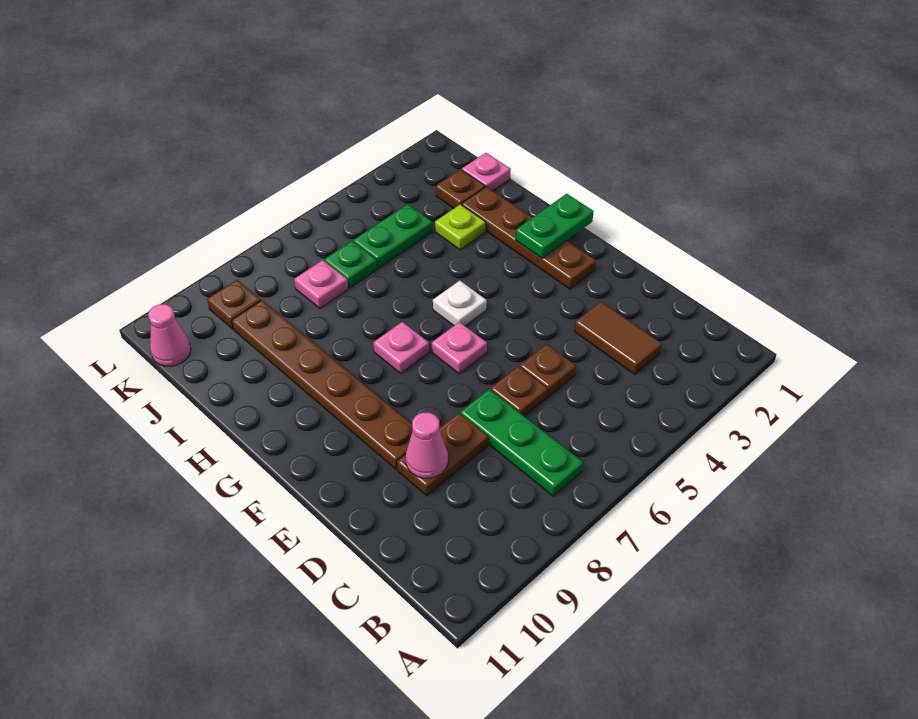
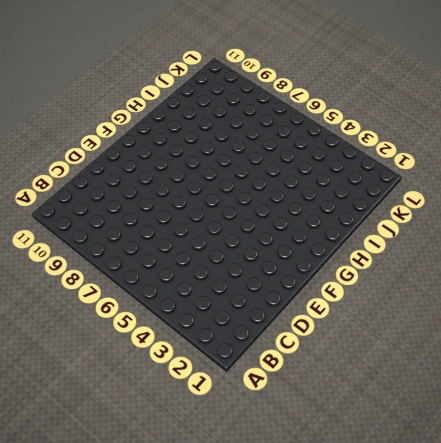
none -> green plate B7:D7 level 1
none -> brown tile C3:D3 level 1
none -> brown plate D5 level 1

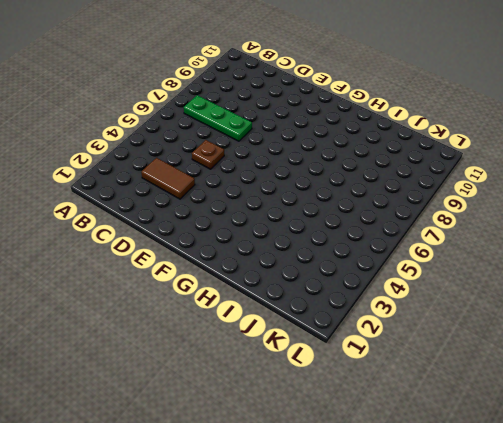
none -> brown plate D6 level 1
none -> brown plate D8:D9 level 1
none -> brown plate E9:J9 level 1

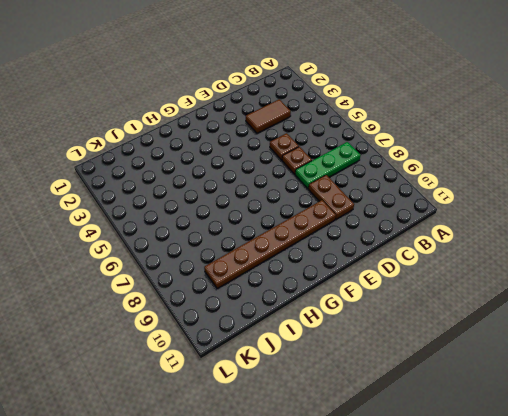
none -> brown plate F2:I2 level 1
none -> pink plate F6 level 1
none -> white plate G5 level 1

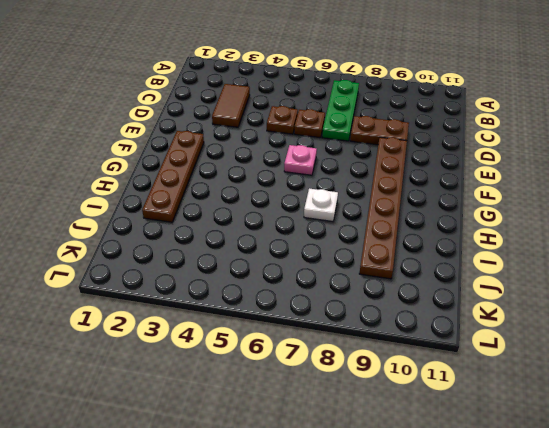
white plate H7 level 1 -> white plate G5 level 1
none -> pink plate G7 level 1
none -> lime plate I3 level 1
none -> pink plate J1 level 1

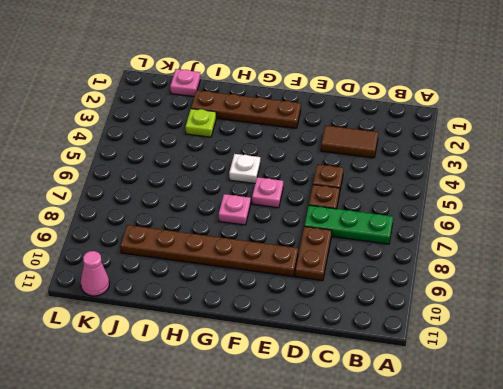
none -> brown plate J2 level 1
none -> green plate J4:J5 level 1
none -> green plate J6 level 1

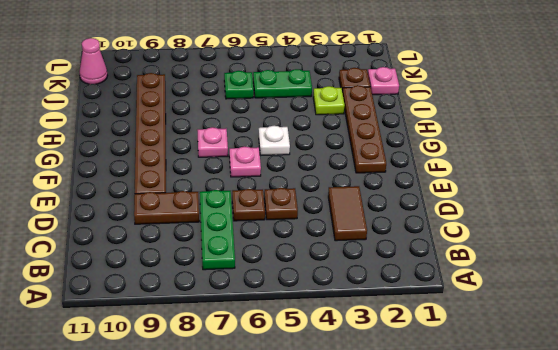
none -> pink plate J7 level 1
none -> brown plate K9 level 1
none -> pink cone D9 level 2

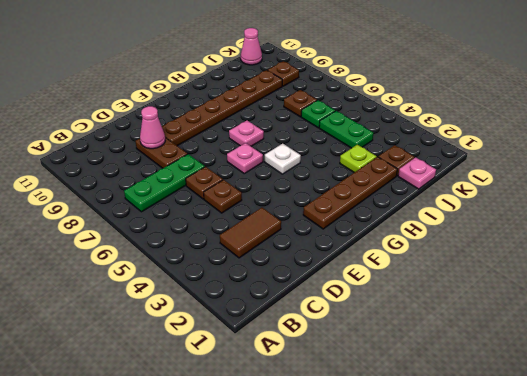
brown plate J7 level 1 -> pink plate J7 level 1
none -> green plate G1:G2 level 2

